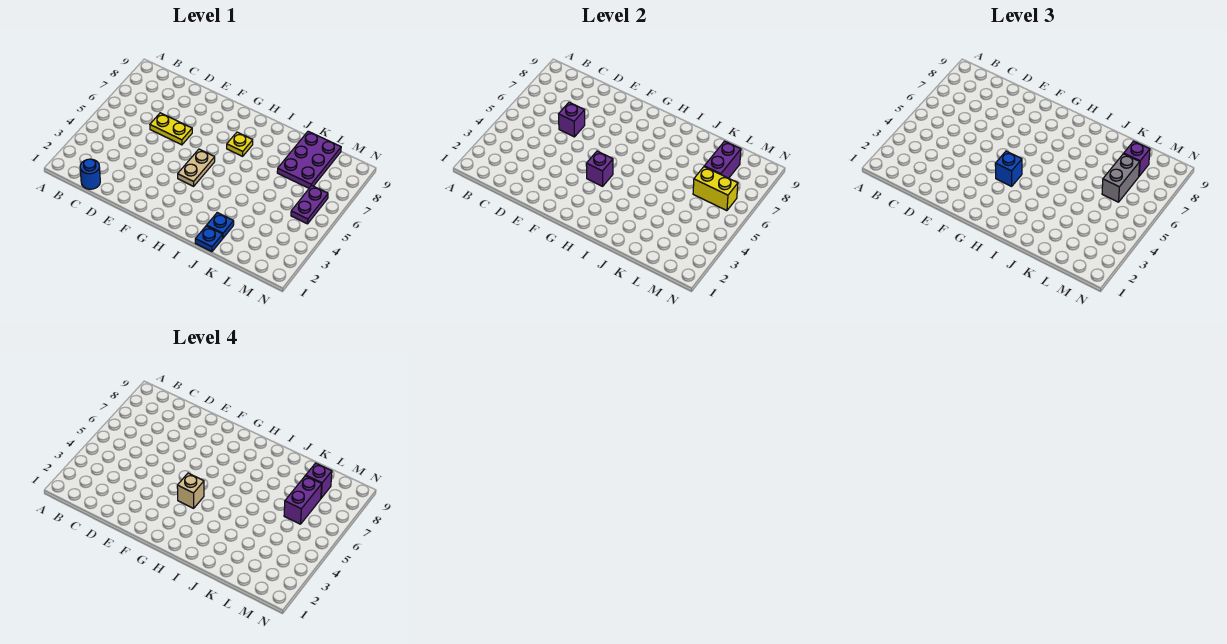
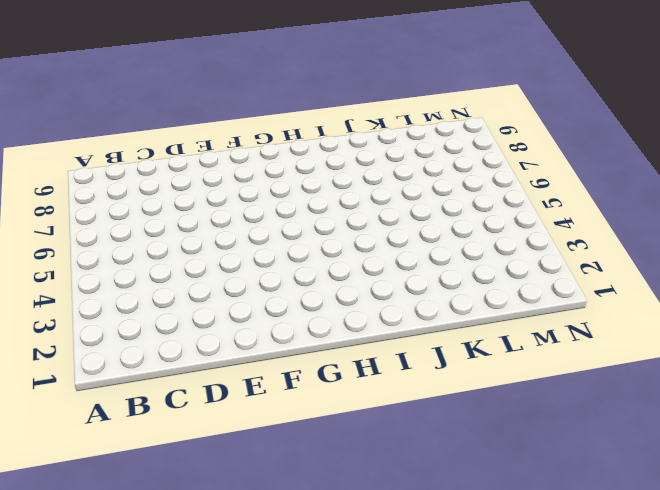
none -> blue round brick C1 level 1
none -> yellow plate D6:E6 level 1
none -> tan plate G4:G5 level 1

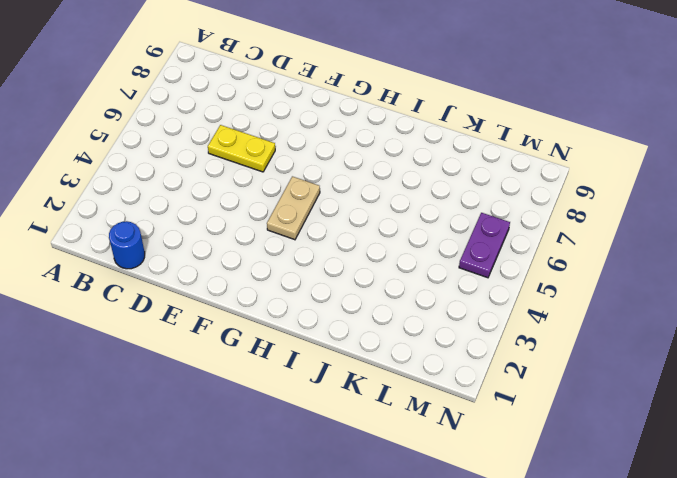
none -> yellow plate H7 level 1
none -> blue plate J1 level 1
none -> blue plate J2 level 1

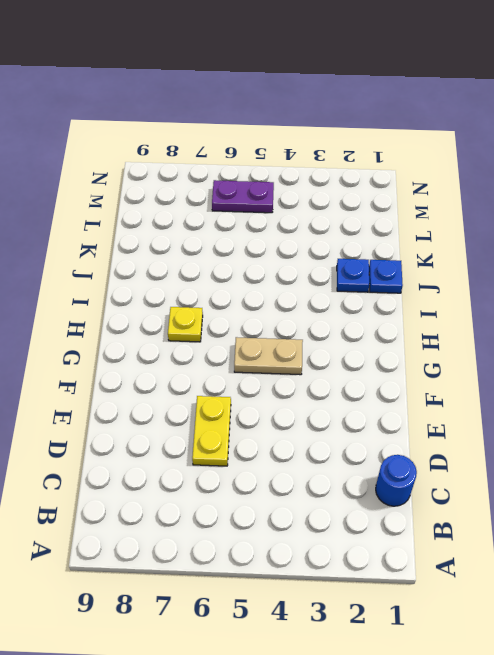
none -> purple plate K7:L9 level 1
none -> purple brick D6 level 2
none -> purple brick G4 level 2

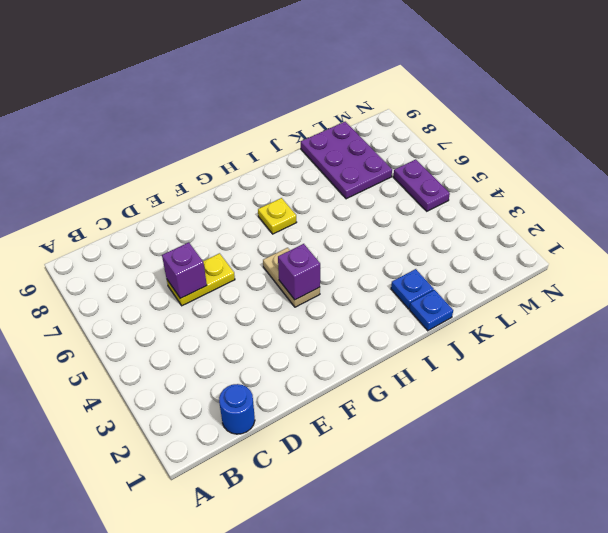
none -> yellow brick L6:M6 level 2
none -> purple brick L7:L8 level 2
none -> blue brick G4 level 3

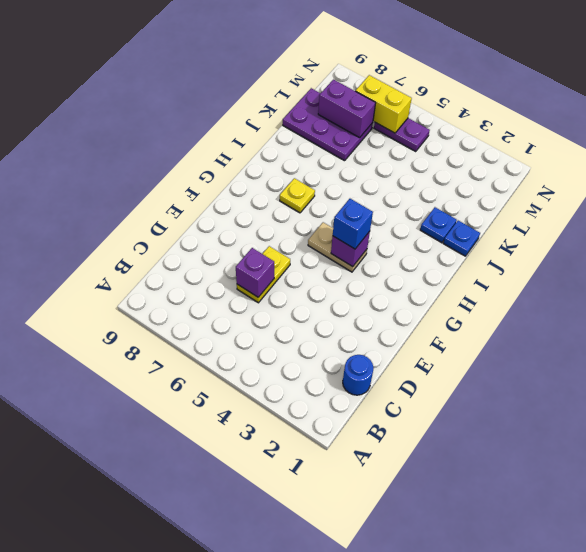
yellow brick M6:M7 level 2 -> yellow brick L6:M6 level 2
none -> grey brick L6:L7 level 3
none -> purple brick L8 level 3
none -> tan brick G4 level 4

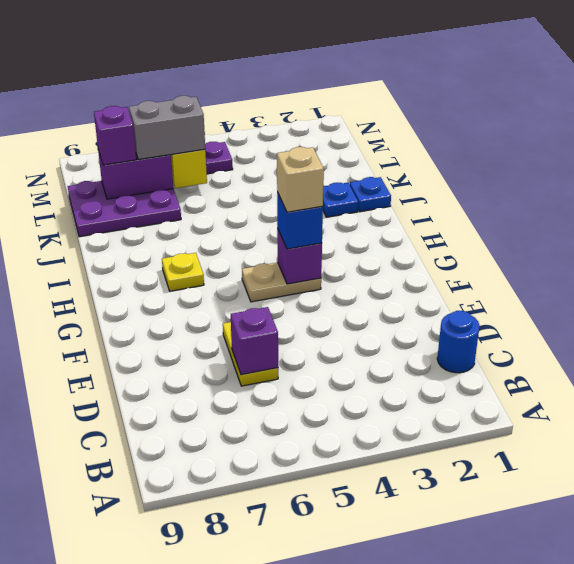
none -> purple brick L6:L7 level 4
none -> purple brick L8 level 4

